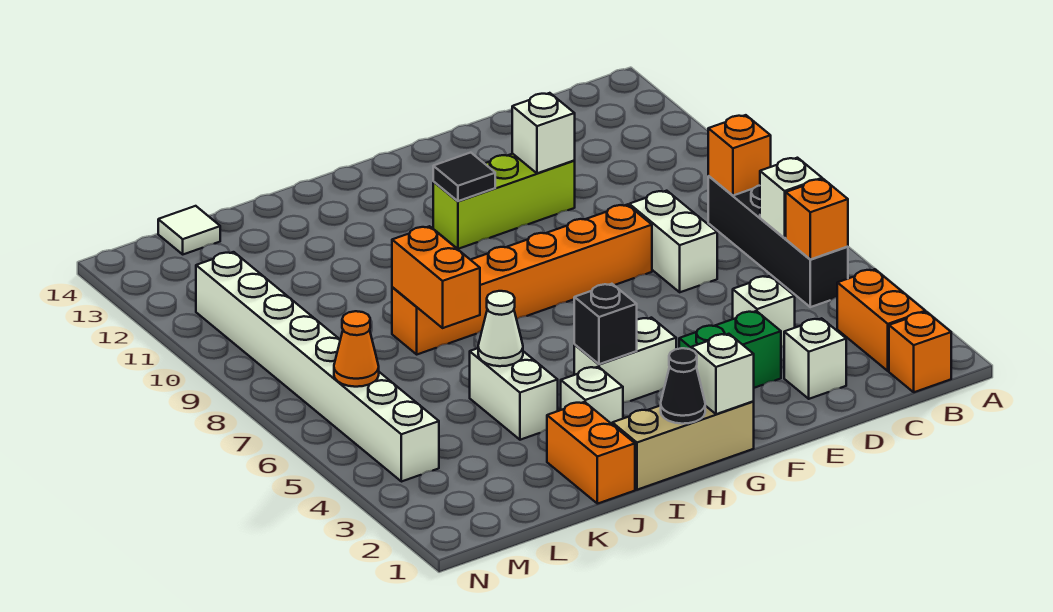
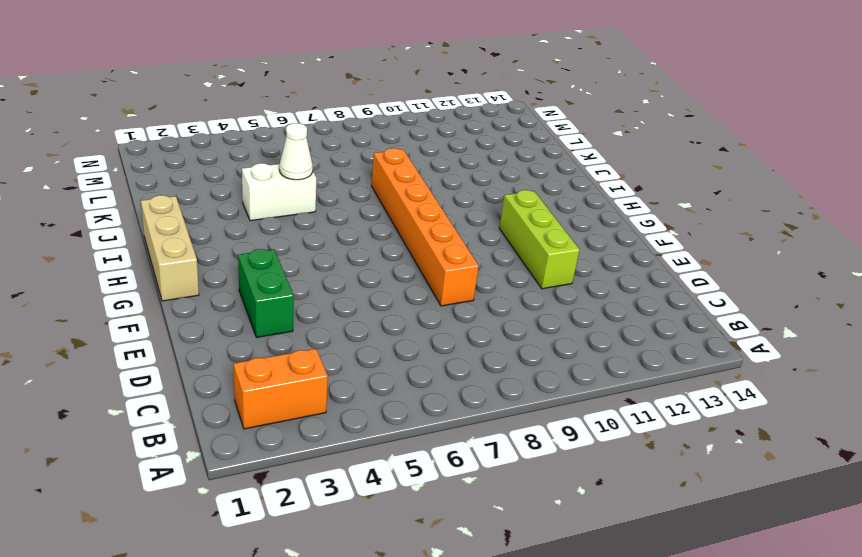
none -> orange brick B1 level 1
none -> black brick B5:B8 level 1
none -> white brick D2 level 1

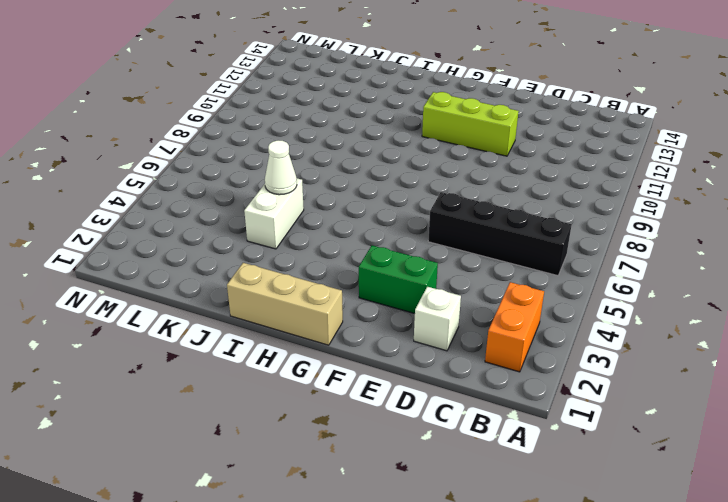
black brick B6:E6 level 1 -> black brick B5:B8 level 1
none -> orange brick B1 level 1
none -> white brick D4 level 1
none -> white brick D7:D8 level 1

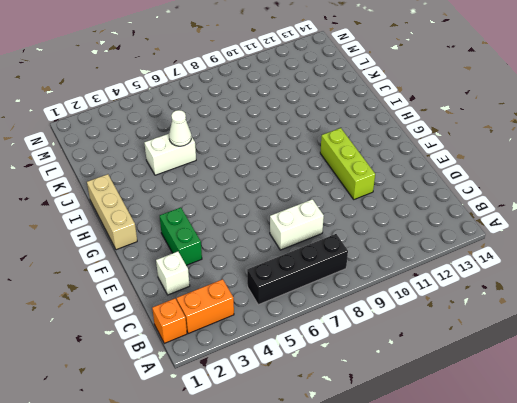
none -> white brick D4 level 1
none -> orange brick E8:J8 level 1
none -> white brick G4:H4 level 1

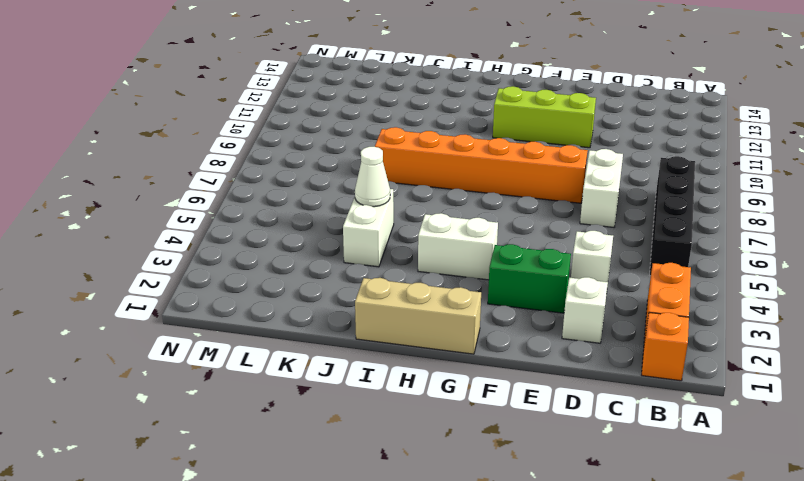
none -> white brick I3 level 1
none -> orange brick J1:J2 level 1
none -> white tile L14 level 1

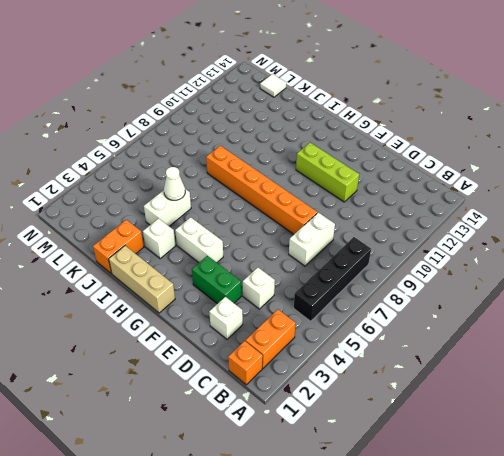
none -> white brick M4:M11 level 1
none -> orange brick B5 level 2
none -> white brick B6 level 2

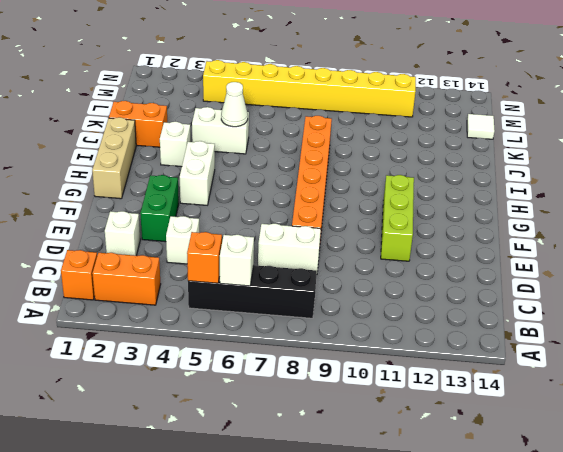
yellow brick M4:M11 level 1 -> white brick M4:M11 level 1
none -> orange brick B8 level 2
none -> white brick E11 level 2
none -> white brick G1 level 2

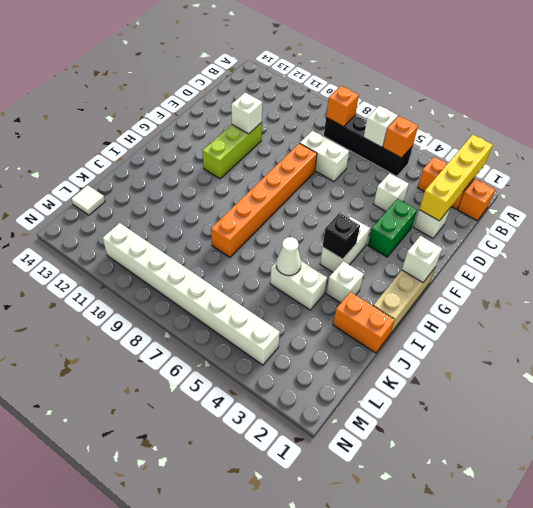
yellow brick A2:D2 level 2 -> none
none -> black tile G11 level 2
none -> black cone H1 level 2
none -> orange brick J7:J8 level 2

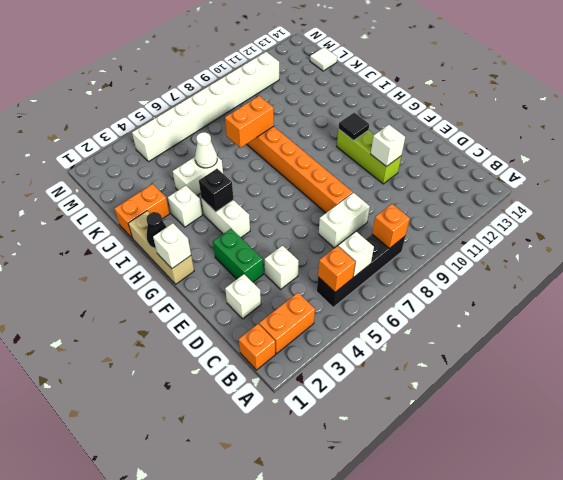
none -> orange cone M6 level 2

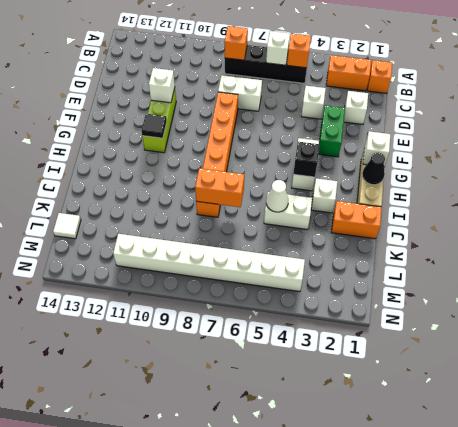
none -> orange cone M6 level 2

